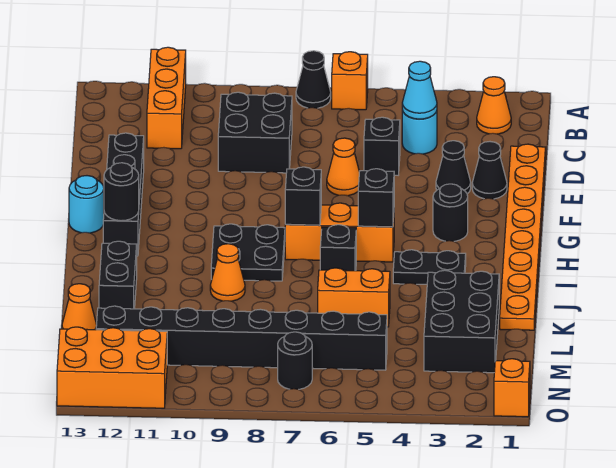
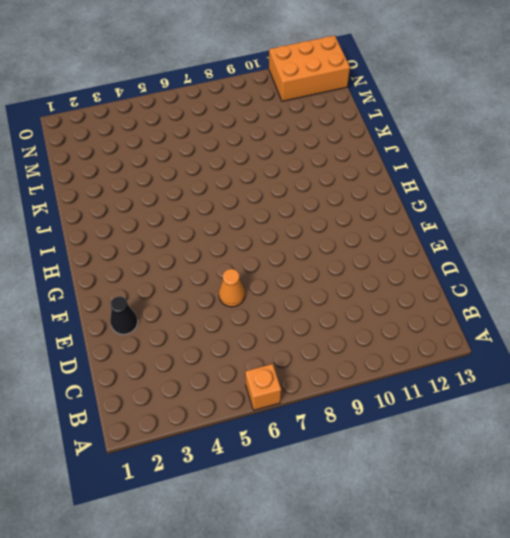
none -> black cone A7 level 1
none -> orange brick A11:C11 level 1
none -> orange cone B2 level 1
none -> cyan round brick C4 level 1

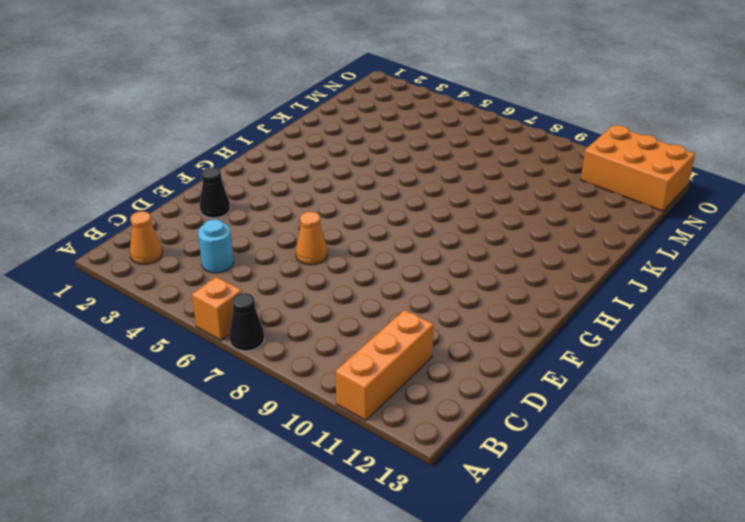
none -> black brick C8:D9 level 1
none -> orange plate D1:K1 level 1
none -> black brick D5 level 1
none -> black cone E3 level 1

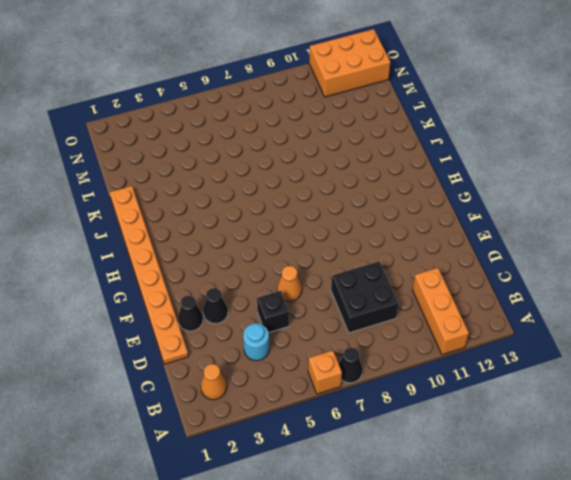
none -> black brick E12:H12 level 1
none -> black round brick G3 level 1
none -> cyan round brick G13 level 1
none -> orange brick H5:H7 level 1

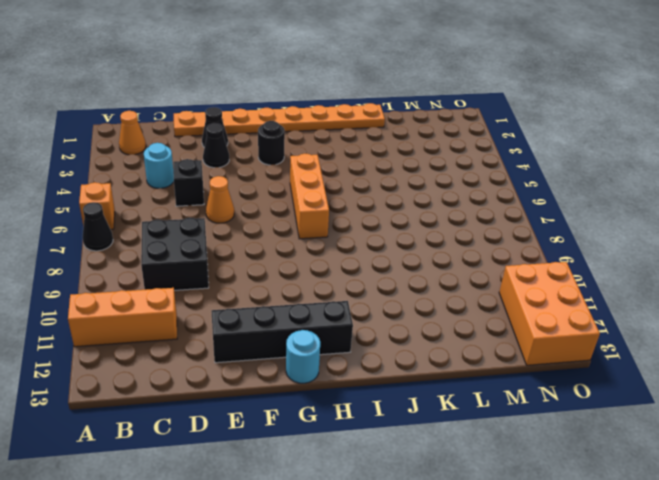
none -> black plate H8:I9 level 1
none -> black plate I3:I4 level 1
none -> black brick I6 level 1
none -> orange cone J9 level 1

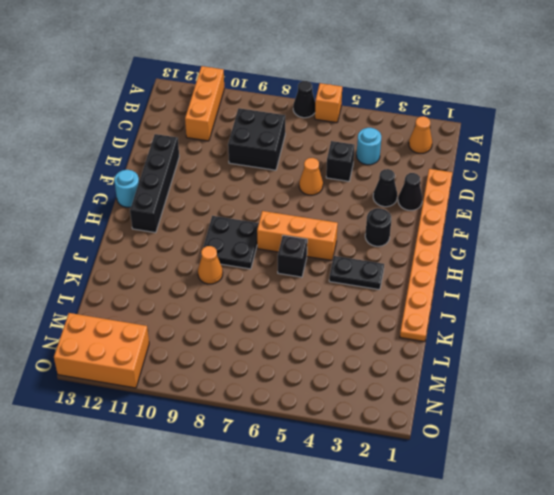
none -> black brick J12:K12 level 1
none -> black brick K2:M3 level 1
none -> orange brick K5:K6 level 1
none -> orange cone L13 level 1

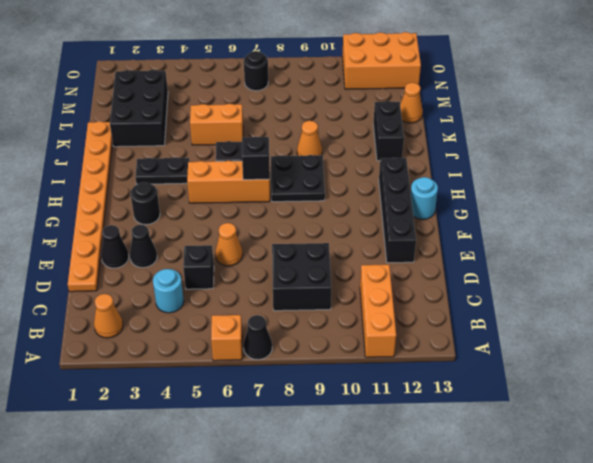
none -> black brick M5:M12 level 1
none -> orange brick O1 level 1
none -> cyan cone C4 level 2
none -> black brick H5 level 2

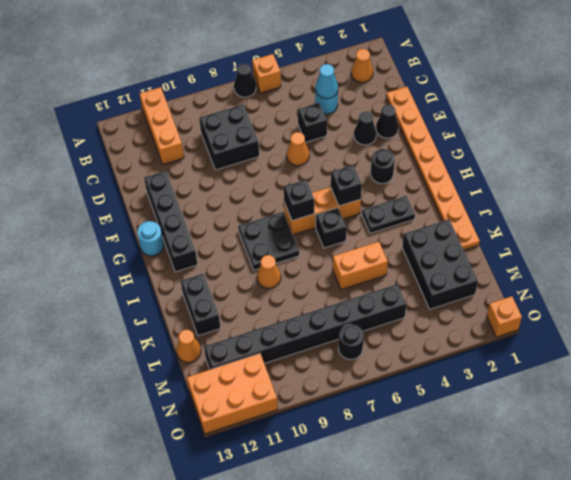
none -> black round brick H12 level 2

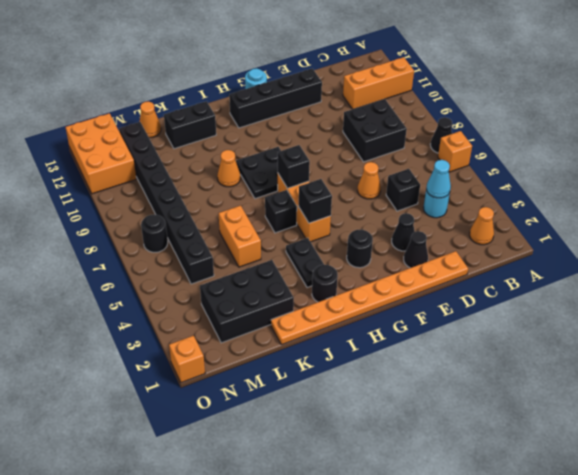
black round brick I2 level 1 -> black round brick H12 level 2

